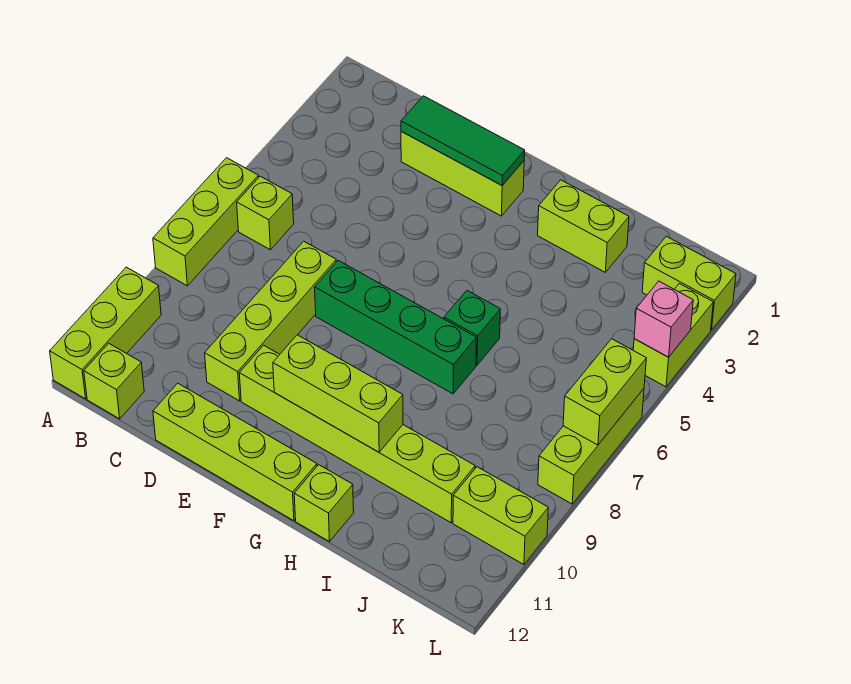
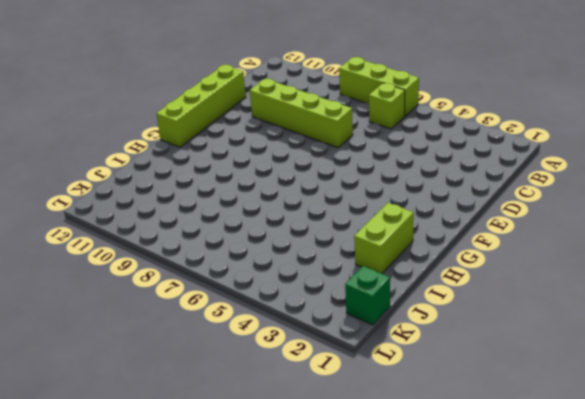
green brick K1 level 1 -> green brick H6 level 1
none -> lime brick A10:A12 level 1
none -> lime brick B12 level 1
none -> lime brick D2:F2 level 1

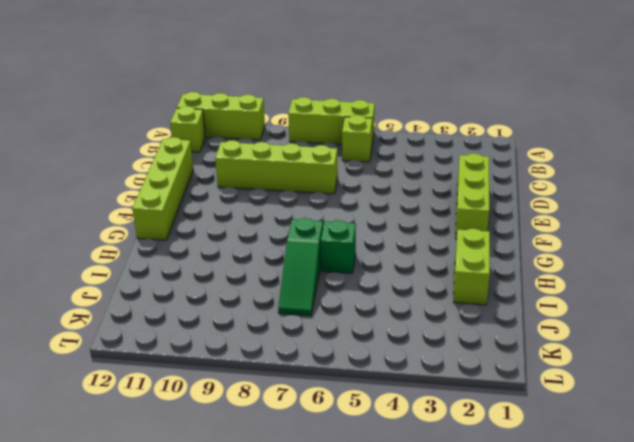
green slope H7:J7 level 1 top H -> green brick E7:H7 level 1
none -> lime brick E10:J10 level 1
none -> lime brick H12 level 1
none -> lime brick K2:L2 level 1

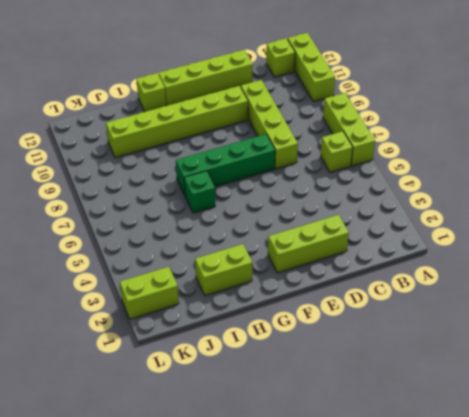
none -> lime brick K10:L10 level 1
none -> lime brick L3:L4 level 1
none -> lime brick L6:L8 level 1

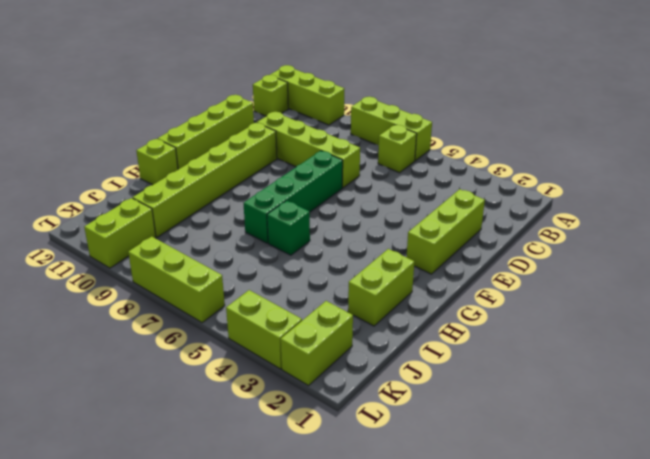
none -> green tile D2:F2 level 2
none -> lime brick F10:H10 level 2
none -> pink brick L4 level 2

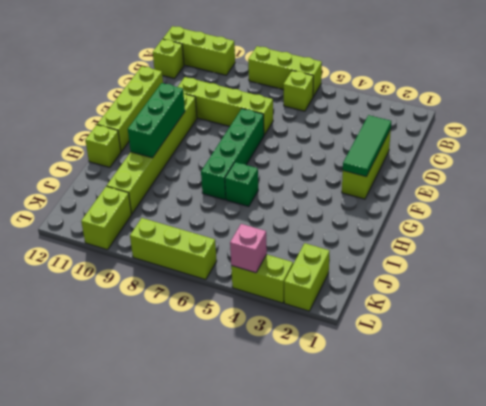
green brick F10:H10 level 2 -> lime brick F10:H10 level 2
none -> lime brick H2:I2 level 1
none -> lime brick L6:L7 level 2

